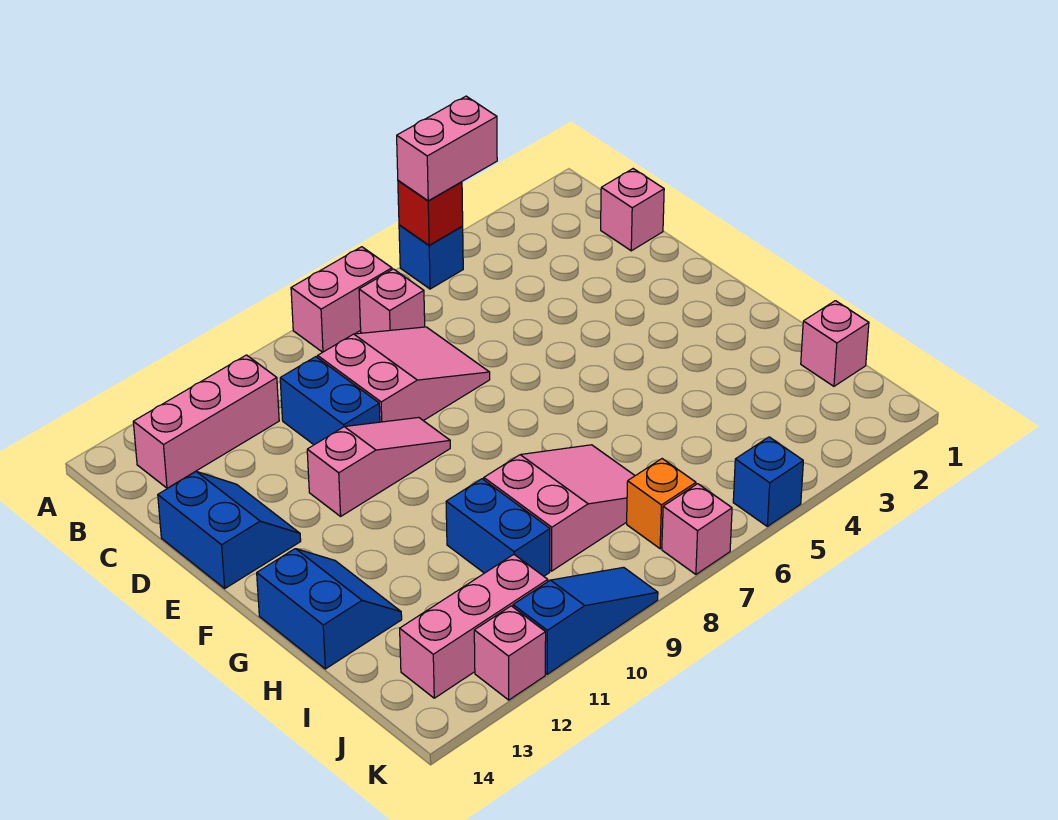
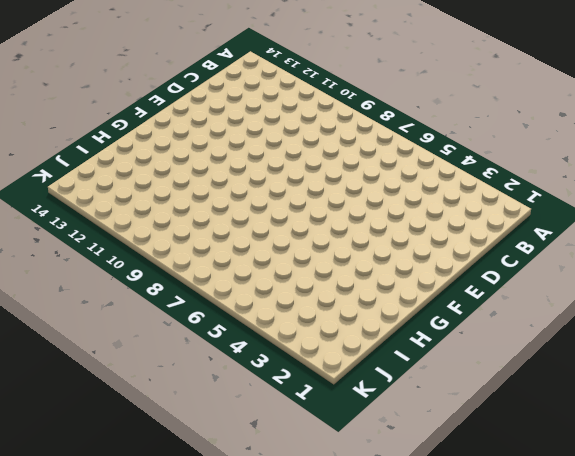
none -> blue brick A5 level 1
none -> pink brick A7:A8 level 1
none -> pink brick B7 level 1

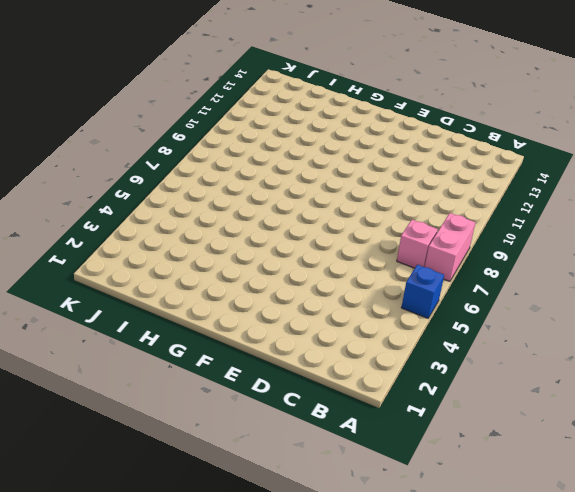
none -> pink brick B11:B13 level 1
none -> pink brick C1 level 1
none -> pink slope C7:D9 level 1 top 9

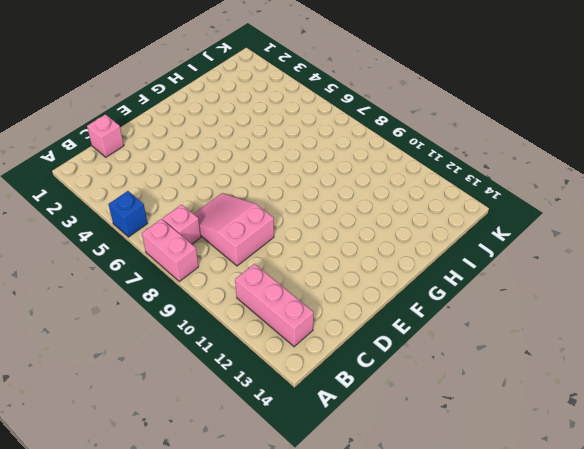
none -> blue brick C10:D10 level 1
none -> blue slope D13:E14 level 1 top 14
none -> pink slope E9:E11 level 1 top 11

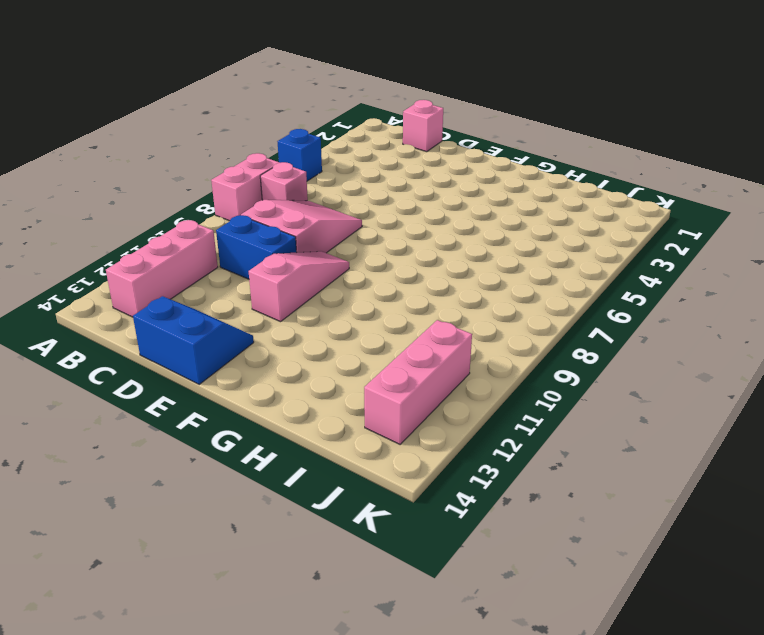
none -> blue slope G13:H14 level 1 top 14
none -> pink slope H7:I9 level 1 top 9
none -> blue brick H10:I10 level 1

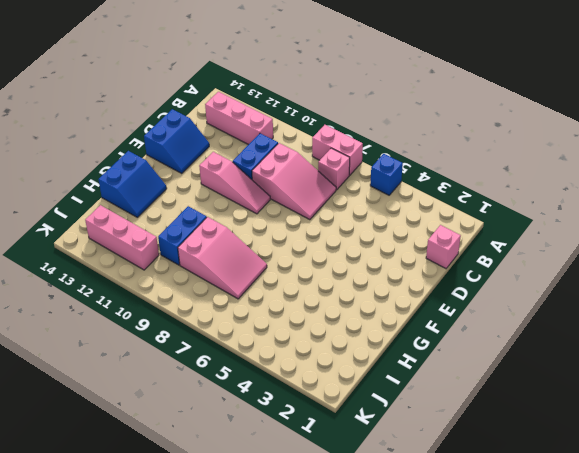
none -> pink brick I1 level 1
none -> orange brick J7 level 1
none -> blue brick K5 level 1

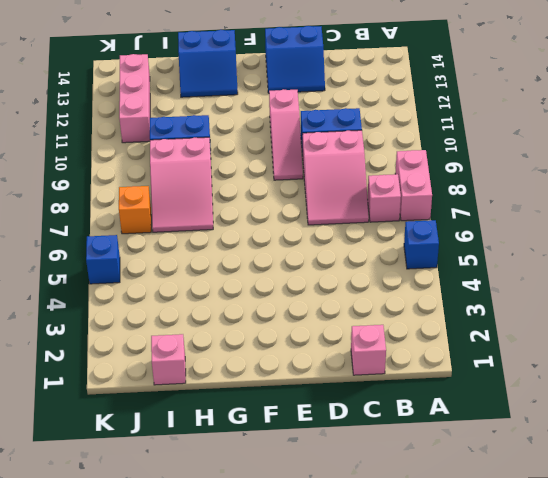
none -> pink brick B11:B13 level 1
none -> pink brick K7 level 1
none -> blue slope K9:K11 level 1 top 11

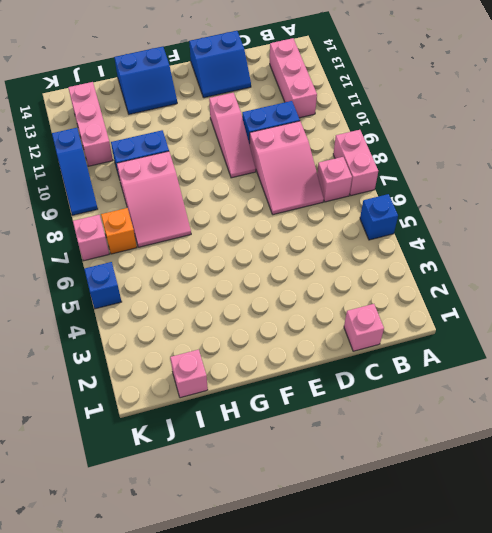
none -> pink brick K12 level 1
none -> red brick A5 level 2
none -> pink brick A4:A5 level 3

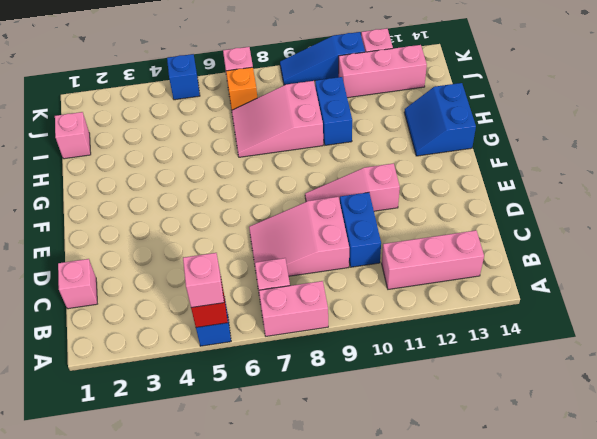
pink brick A5 level 3 -> pink brick A4:A5 level 3
none -> blue slope D13:E14 level 1 top 14

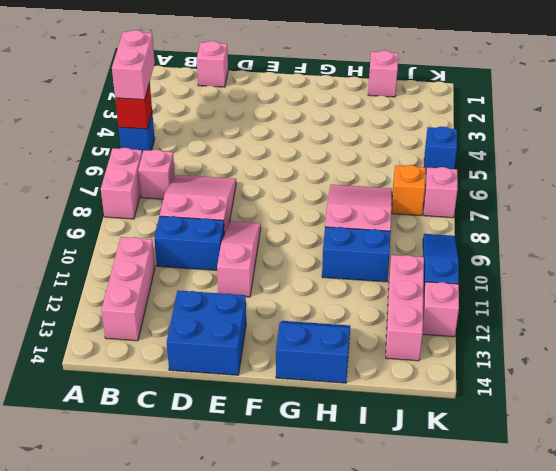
blue brick D13:E14 level 1 -> blue slope D13:E14 level 1 top 14

